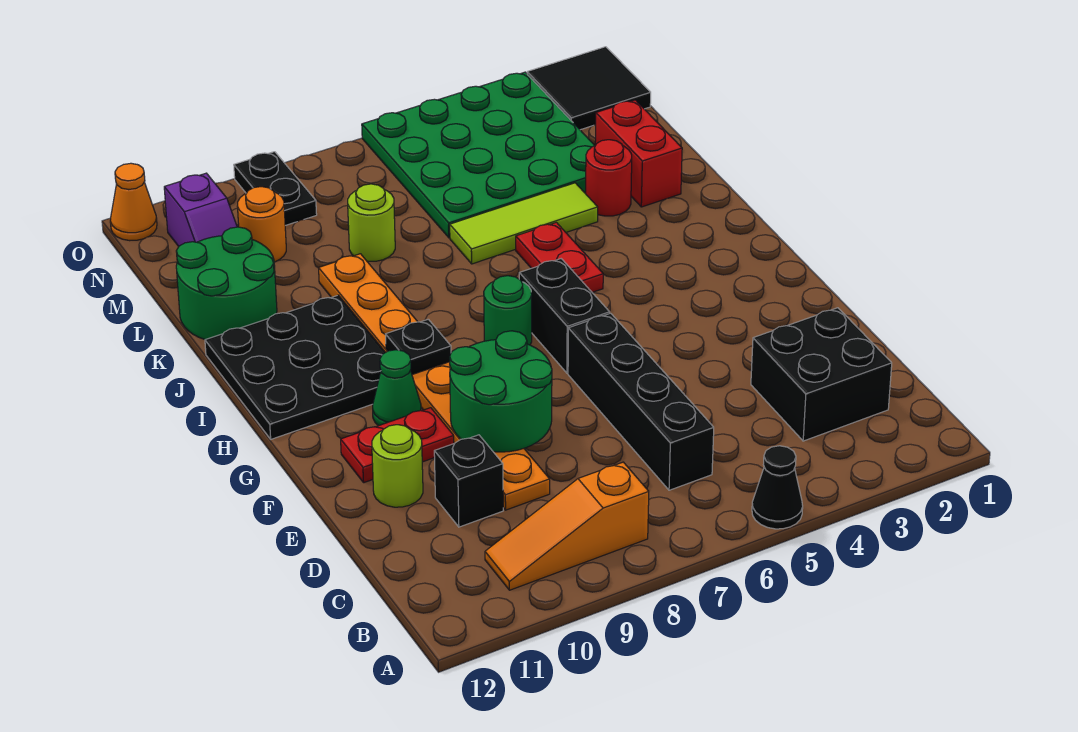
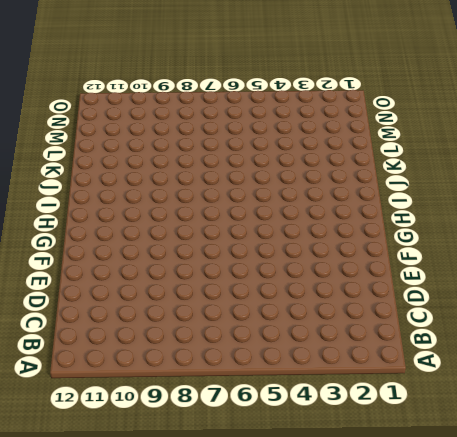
none -> black cone A5 level 1
none -> orange slope B8:B10 level 1 top 8
none -> black brick C2:D3 level 1

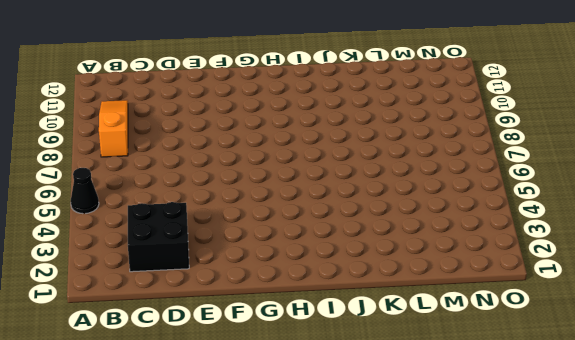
none -> black brick C6:F6 level 1
none -> orange plate D9:K9 level 1
none -> black brick D10 level 1

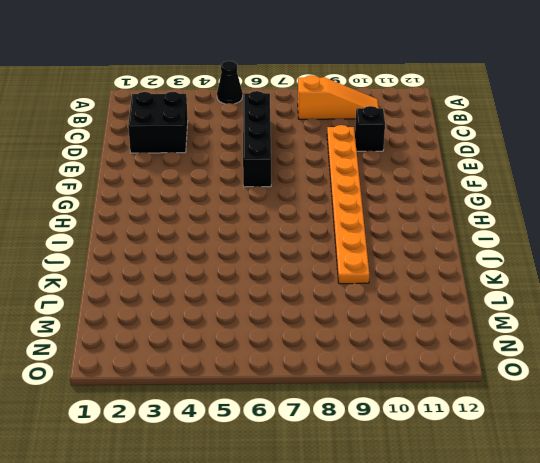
none -> lime round brick E11 level 1
none -> red plate F10:F11 level 1
none -> black brick G6:H6 level 1

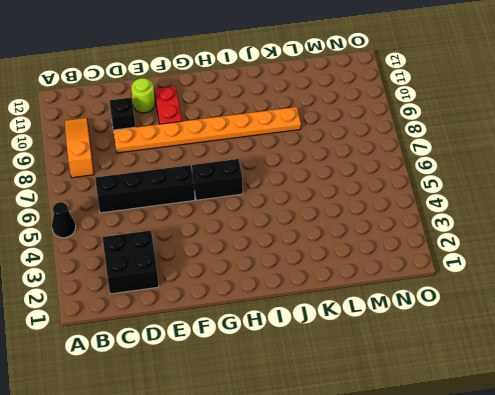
none -> green cone G10 level 1
none -> green round brick H7 level 1
none -> black plate H10:J12 level 1

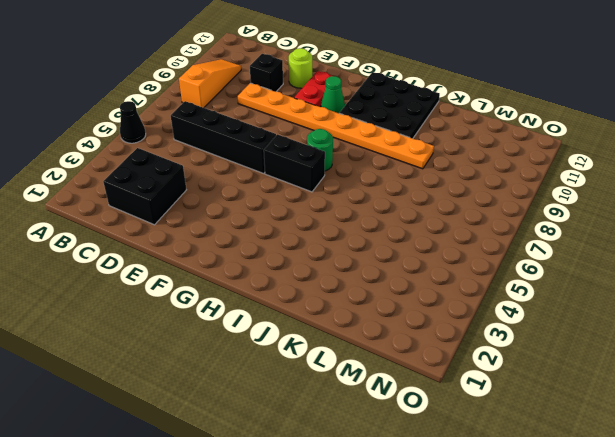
none -> red plate I5:J5 level 1
none -> red brick K2:L2 level 1
none -> red round brick K3 level 1

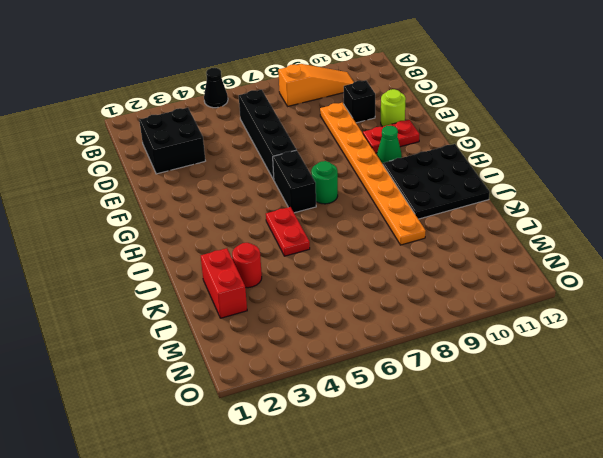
none -> lime tile K4:K6 level 1
none -> green round brick K11:L12 level 1
none -> green plate L3:O6 level 1

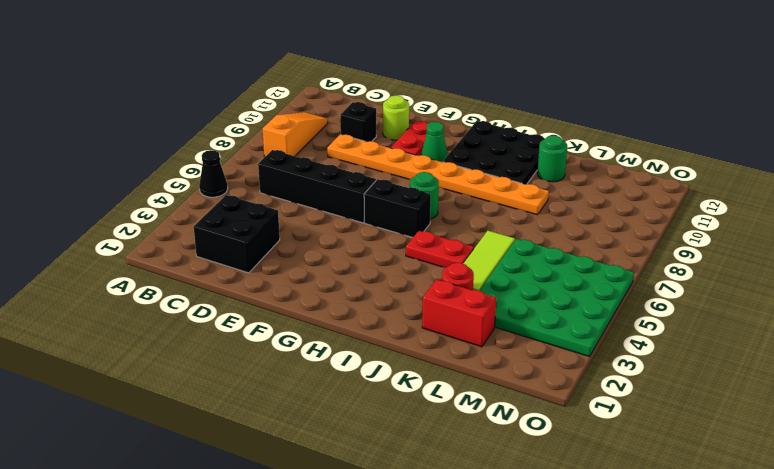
green round brick K11 level 1 -> green round brick K11:L12 level 1
none -> lime round brick L8 level 1
none -> orange round brick M10 level 1
none -> purple slope M11:N11 level 1 top N

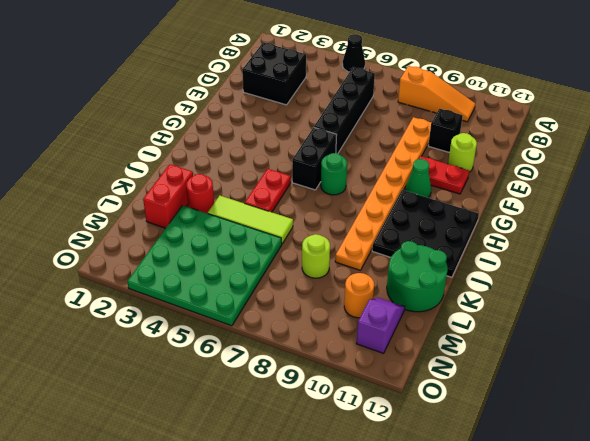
none -> black tile N1:O2 level 1
none -> black plate N9:O9 level 1
none -> orange cone O12 level 1

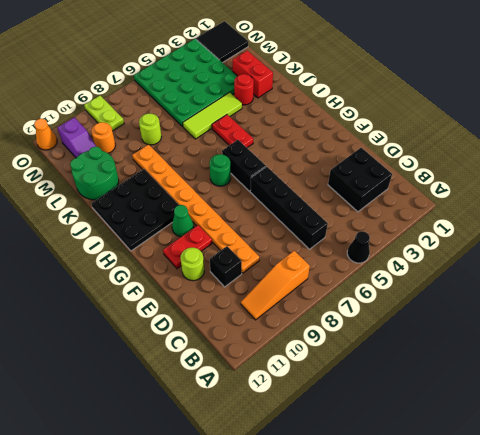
lime plate N9:O9 level 1 -> black plate N9:O9 level 1
none -> green round brick E8:F9 level 2
none -> black plate H9 level 2

